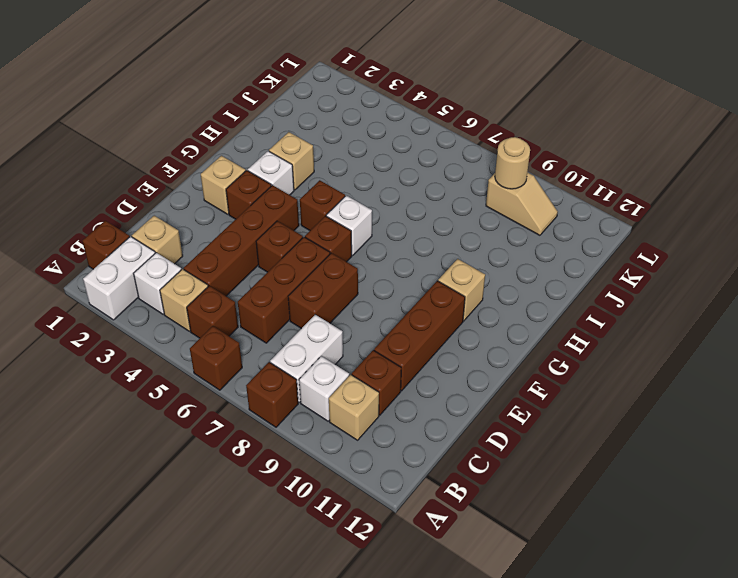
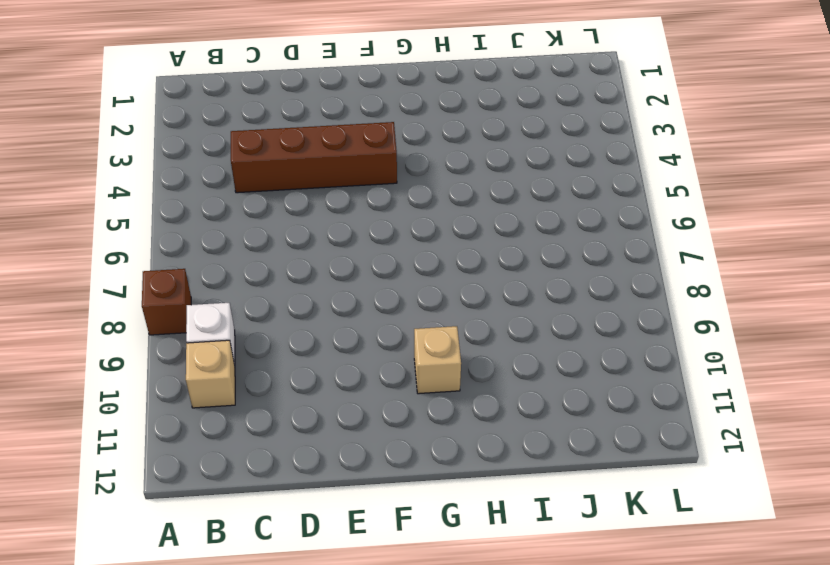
none -> white brick A2:B2 level 1
none -> brown brick A6 level 1
none -> brown brick B1 level 1

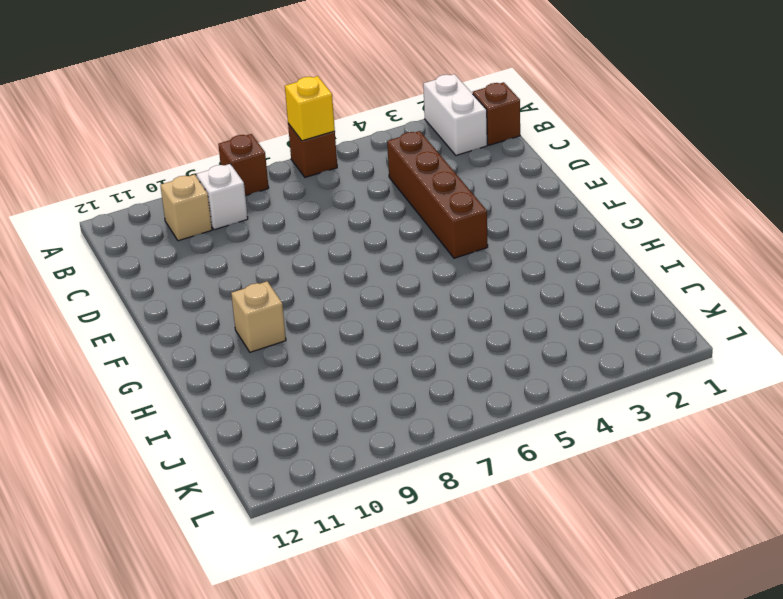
yellow brick A6 level 2 -> none
none -> white brick B3 level 1
none -> tan brick B4 level 1
none -> brown brick B5 level 1

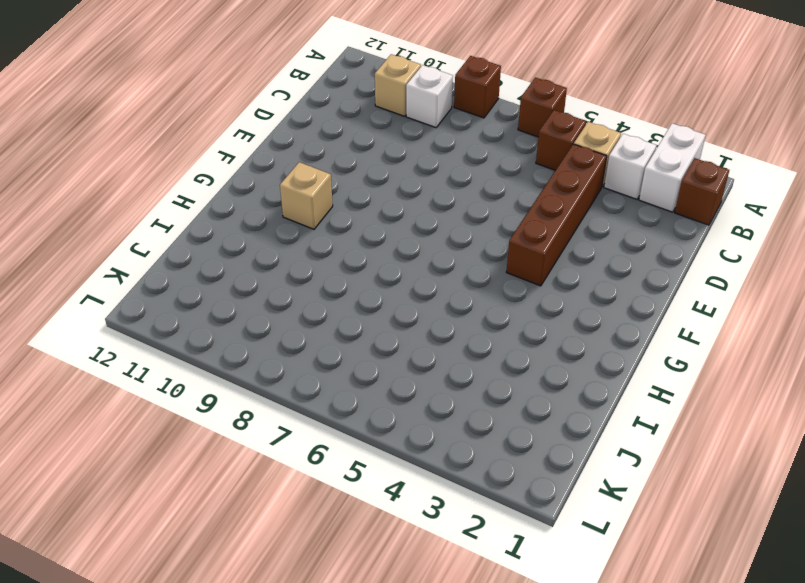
none -> white brick B8:C8 level 1
none -> tan brick C2 level 1
none -> brown brick C6:E6 level 1

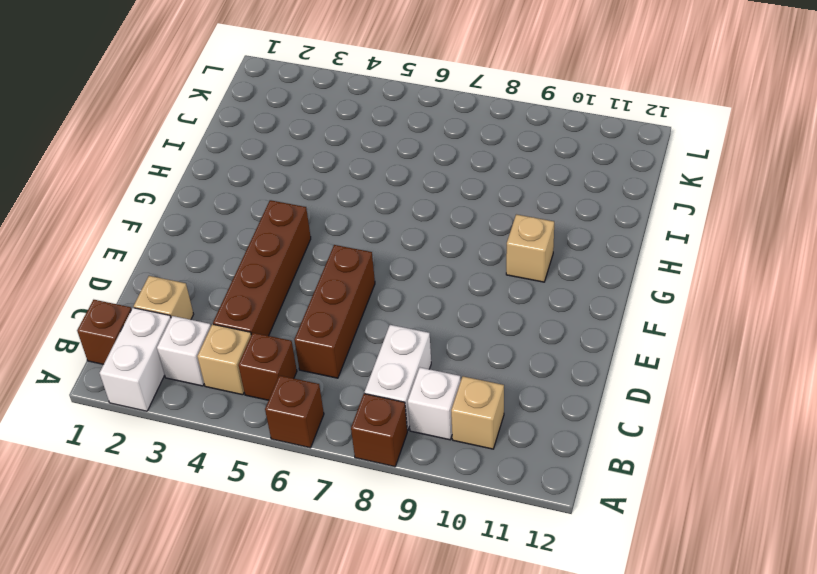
none -> brown brick C10 level 1
none -> brown brick D7:E7 level 1
none -> brown brick D10:F10 level 1

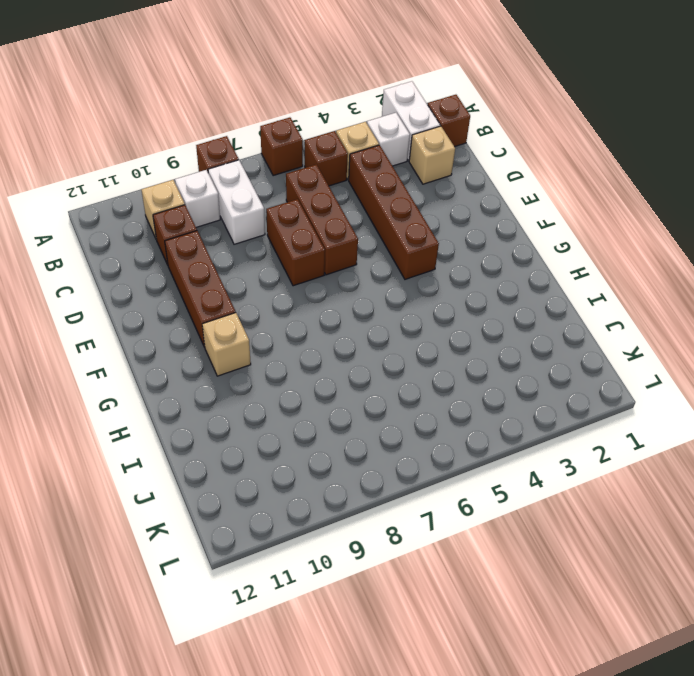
none -> brown brick E5 level 1
none -> tan brick F2 level 1
none -> brown brick F3 level 1

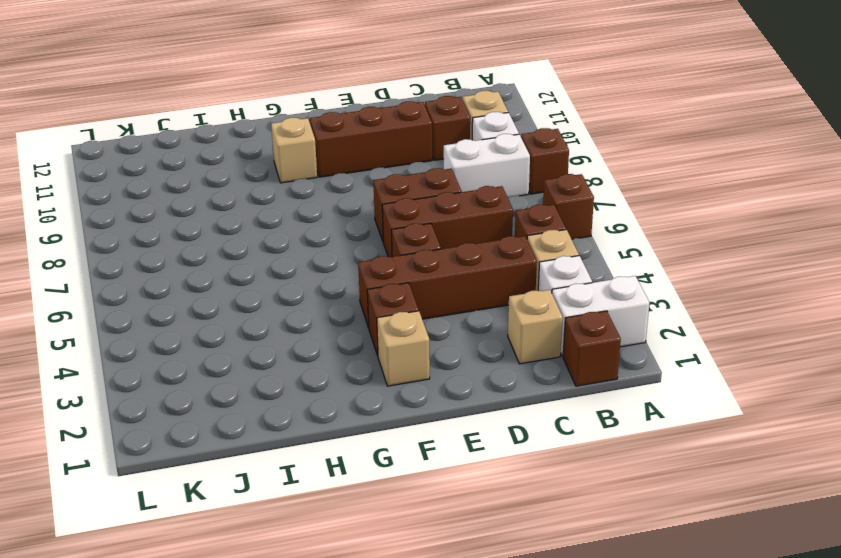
none -> brown brick F6 level 1
none -> white brick G3 level 1
none -> brown brick G5 level 1

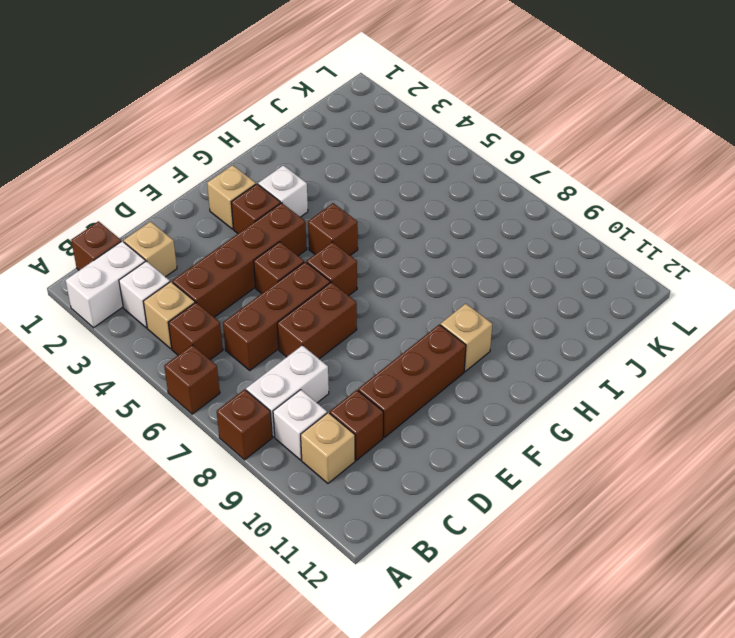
none -> white brick G6 level 1
none -> tan brick H3 level 1
none -> tan slope K9:K10 level 1 top 9

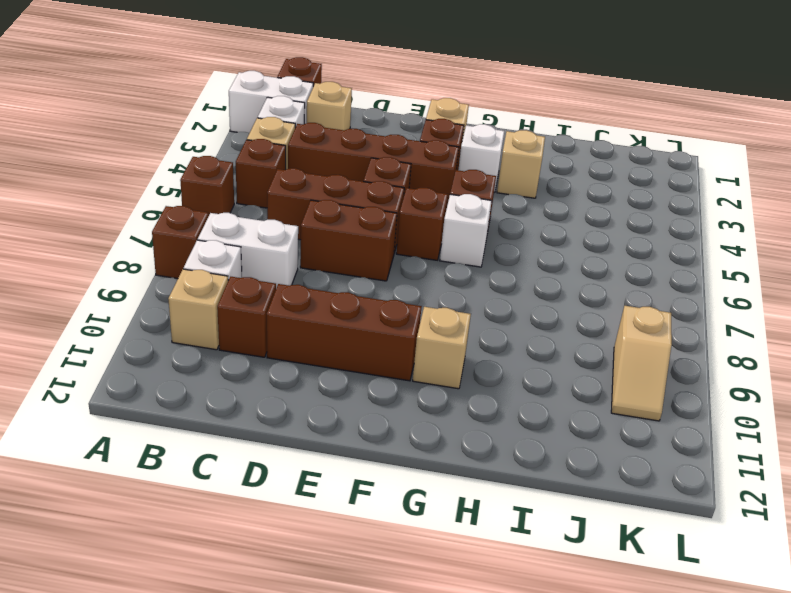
none -> tan round brick K9 level 2

